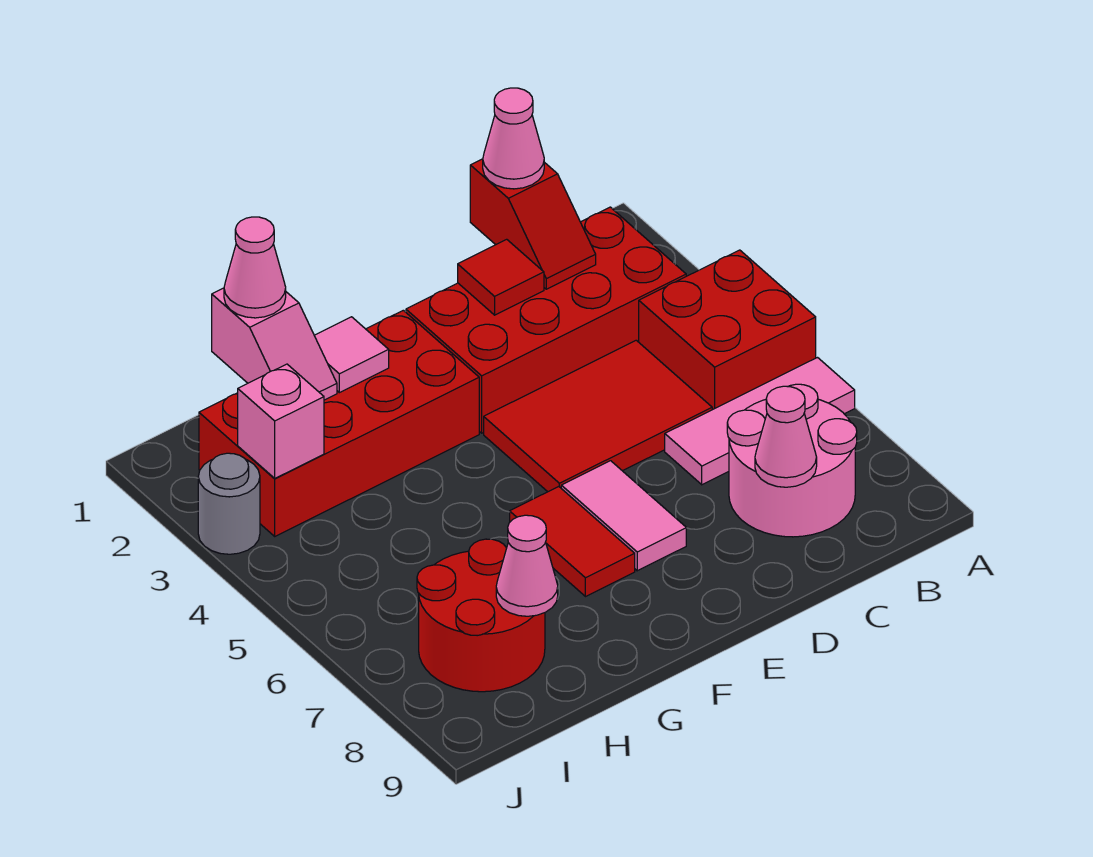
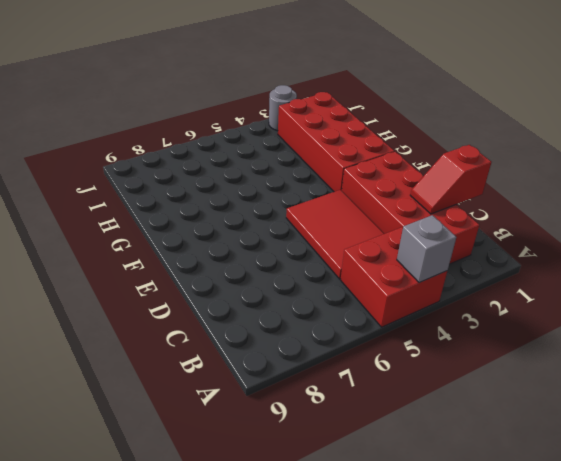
grey brick A4 level 2 -> none
none -> pink tile A6:C6 level 1
none -> pink round brick B7:C8 level 1
none -> pink tile E6:E7 level 1

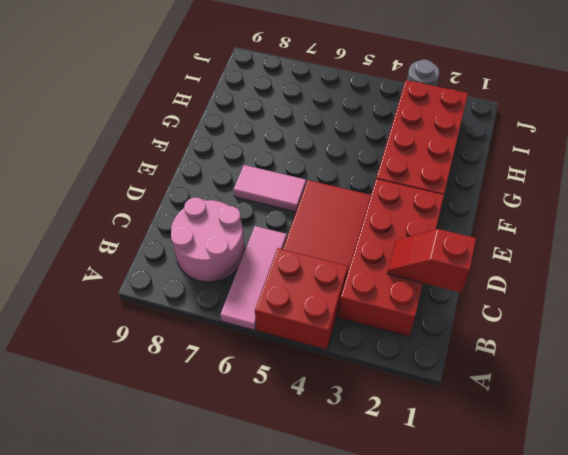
none -> red tile F6:F7 level 1
none -> red round brick H7:I8 level 1
none -> pink cone C8 level 2

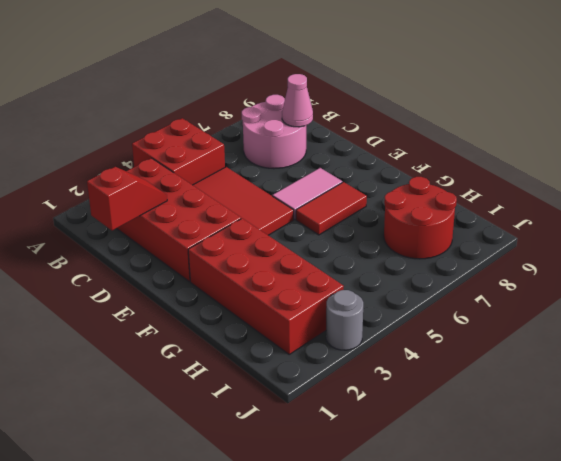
none -> pink tile A6:C6 level 1
none -> red tile D2 level 2
none -> pink tile G2 level 2

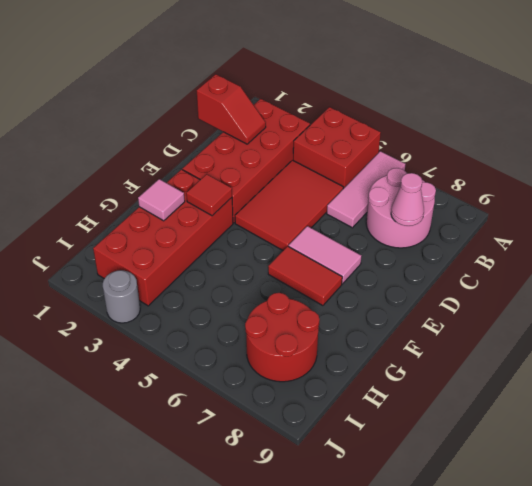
red tile F3 level 2 -> red tile D2 level 2
none -> pink slope H1:H2 level 2 top 1
none -> pink cone H8 level 2
none -> pink brick I3 level 2

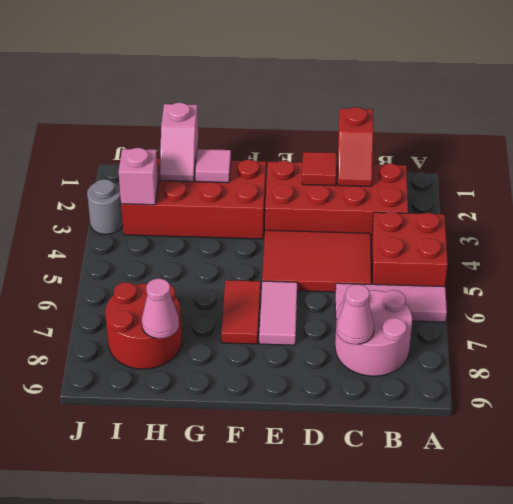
none -> pink cone C1 level 3
none -> pink cone H1 level 3

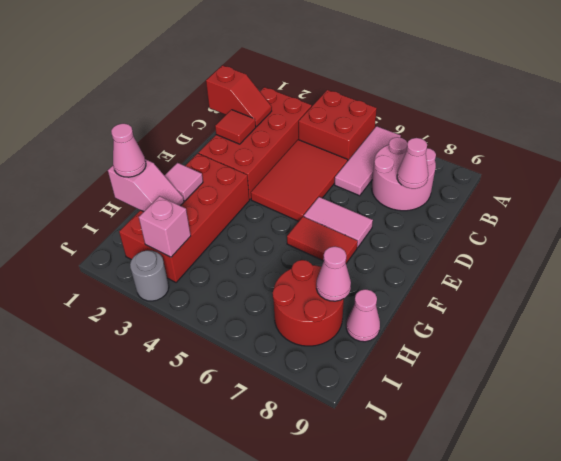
pink cone H9 level 1 -> pink cone C1 level 3

